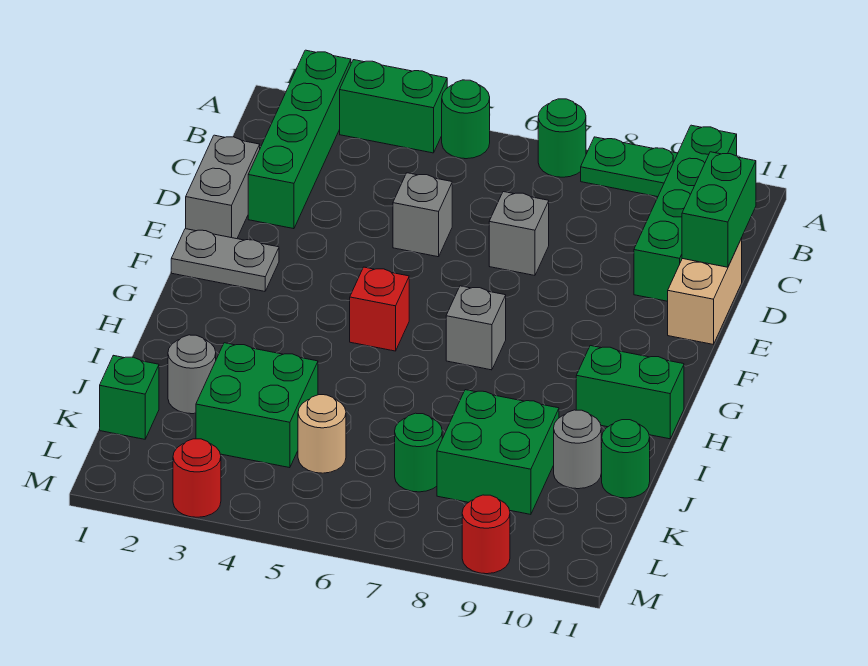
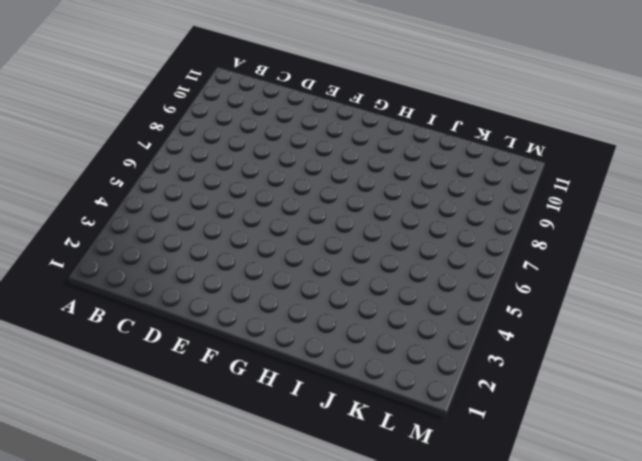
none -> green brick A2:D2 level 1
none -> green brick A3:A4 level 1
none -> green round brick A5 level 1

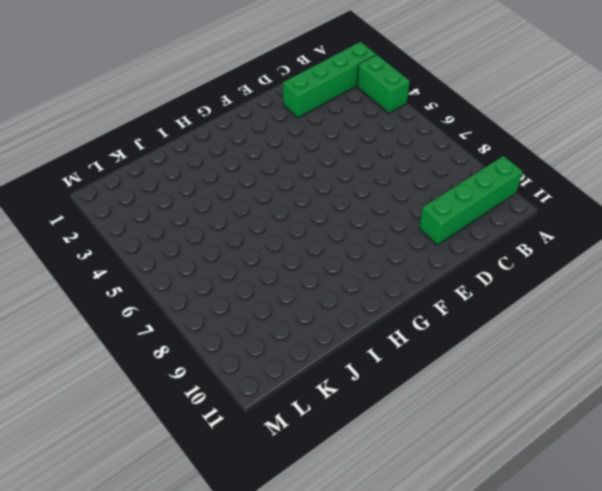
none -> green round brick A5 level 1
none -> green round brick A7 level 1
none -> green plate A8:A9 level 1

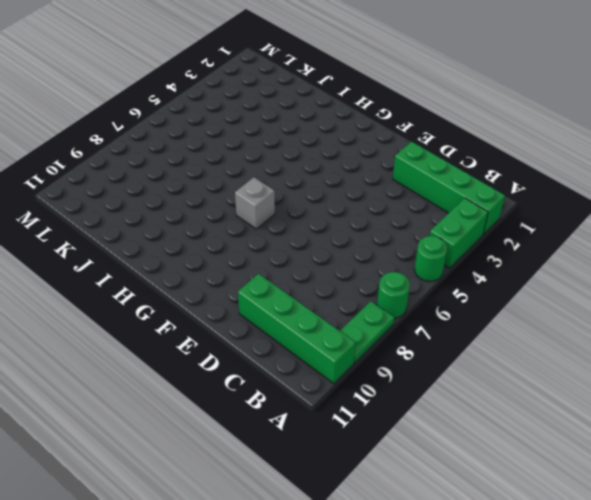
none -> grey brick D1:E1 level 1
none -> grey brick D5 level 1
none -> grey brick D7 level 1

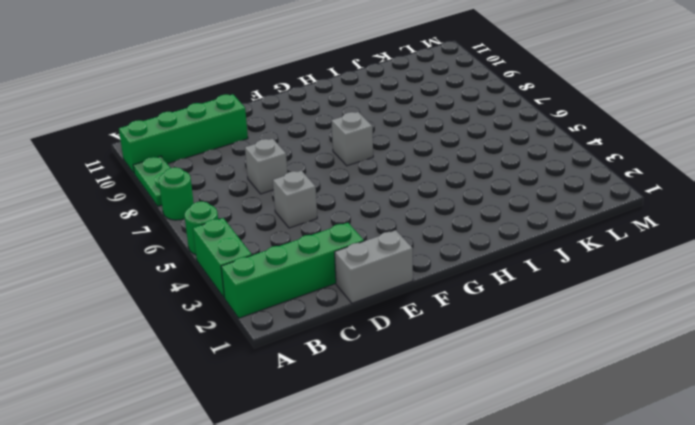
none -> tan brick D11:E11 level 1
none -> grey plate F1:F2 level 1
none -> red brick G5 level 1

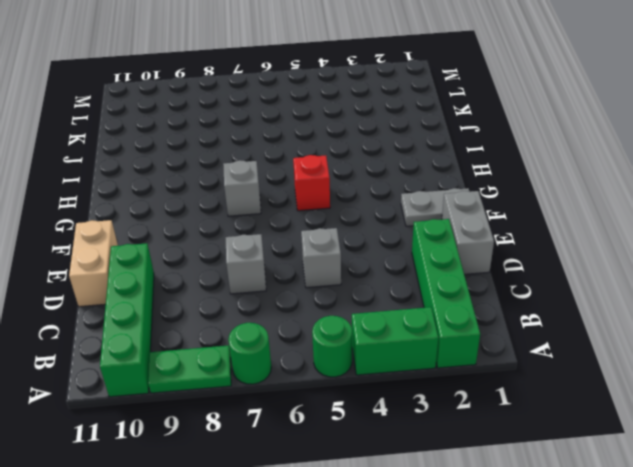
none -> green brick H10:H11 level 1
none -> grey round brick J2 level 1
none -> green brick J3:K4 level 1

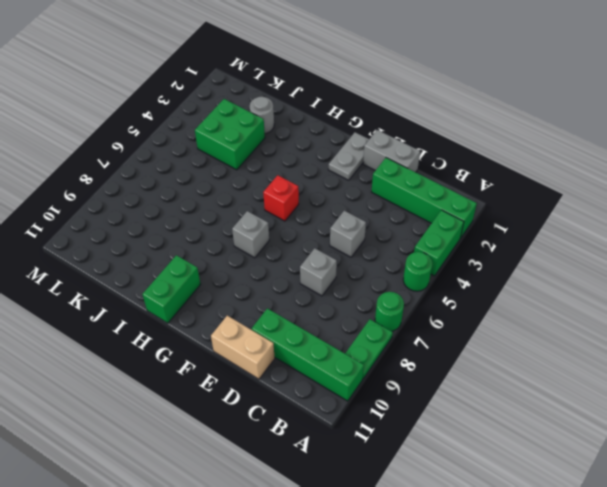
none -> green brick J8:K9 level 1
none -> grey round brick J10 level 1
none -> green round brick J11 level 1

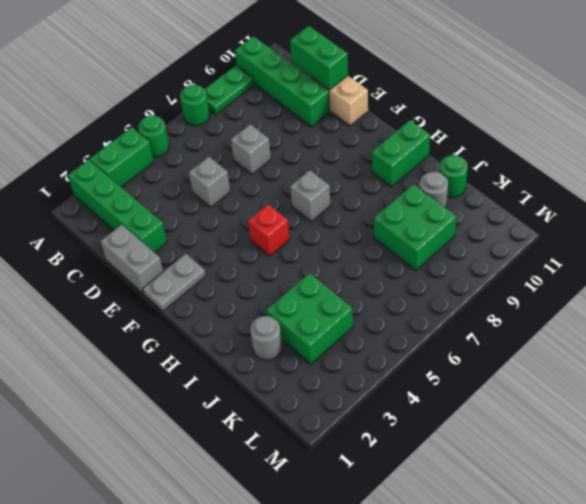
none -> green brick K1 level 1
none -> tan round brick K5 level 1
none -> green round brick K7 level 1

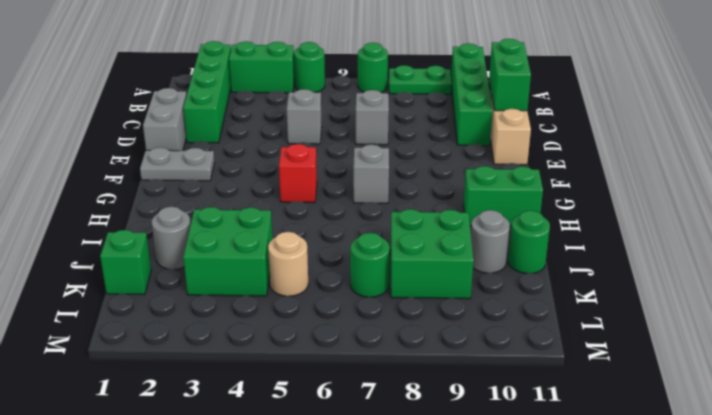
none -> red round brick M3 level 1
none -> red round brick M9 level 1

